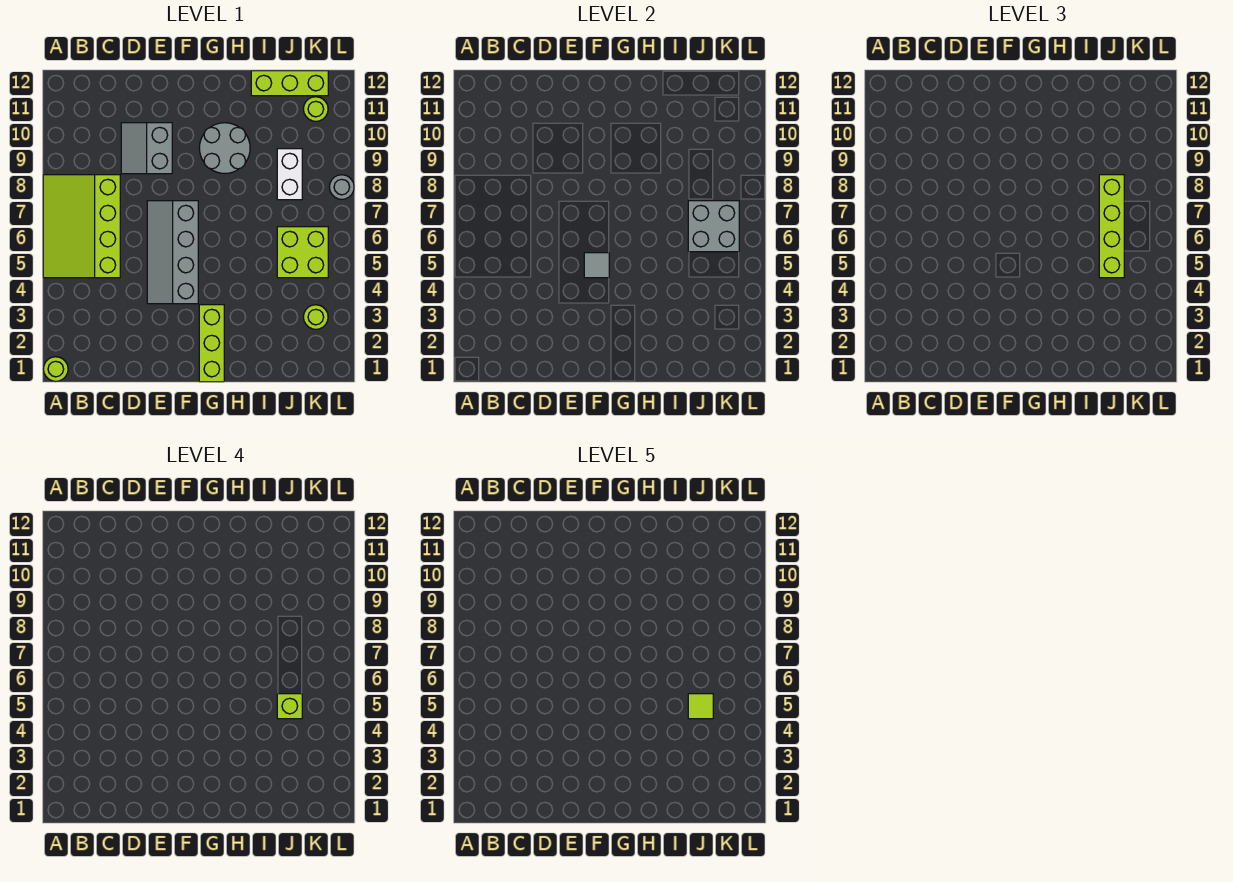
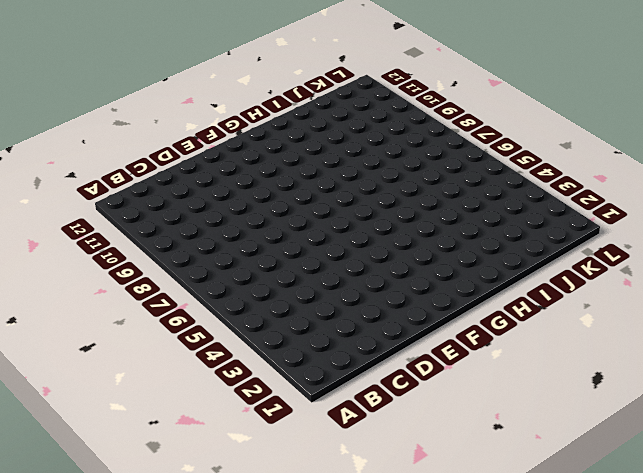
none -> lime round brick A1 level 1
none -> lime slope A5:C8 level 1 top C
none -> grey slope D9:E10 level 1 top E

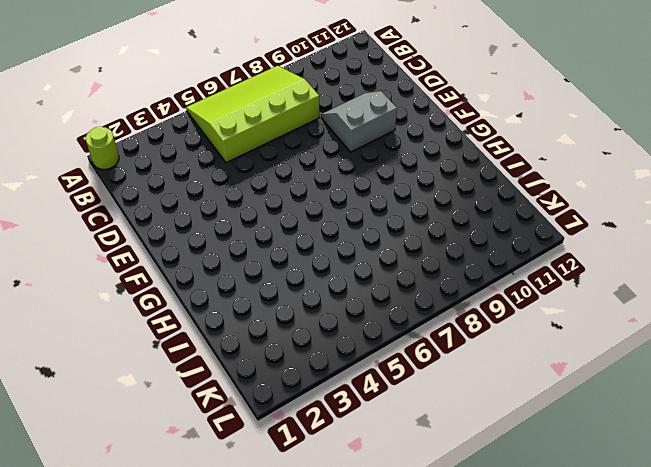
none -> grey slope E4:F7 level 1 top F
none -> lime brick G1:G3 level 1
none -> grey round brick G9:H10 level 1

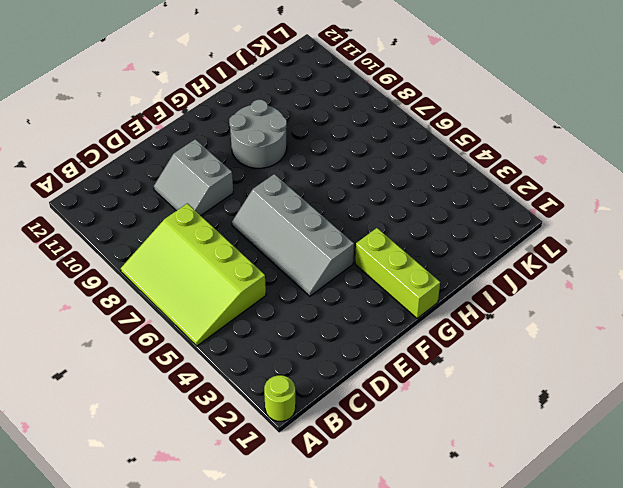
none -> lime brick I12:K12 level 1
none -> lime brick J5:K6 level 1
none -> white brick J8:J9 level 1

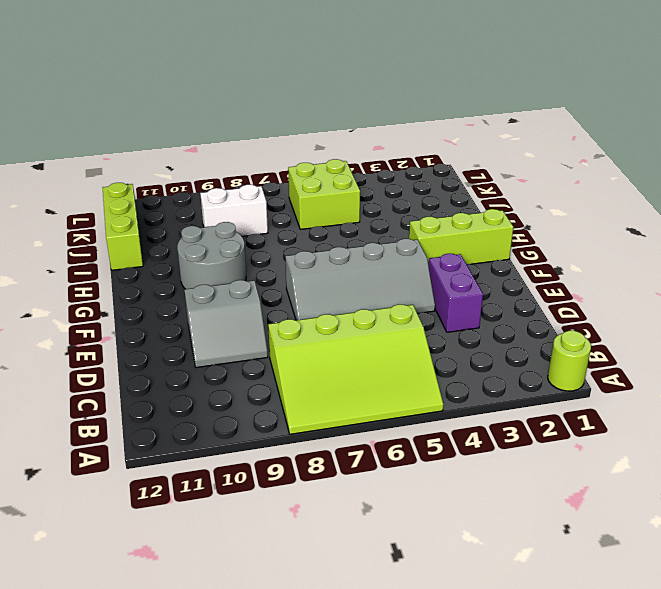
purple brick D3:E3 level 1 -> none
none -> lime round brick K3 level 1
none -> lime round brick K11 level 1
none -> grey round brick L8 level 1

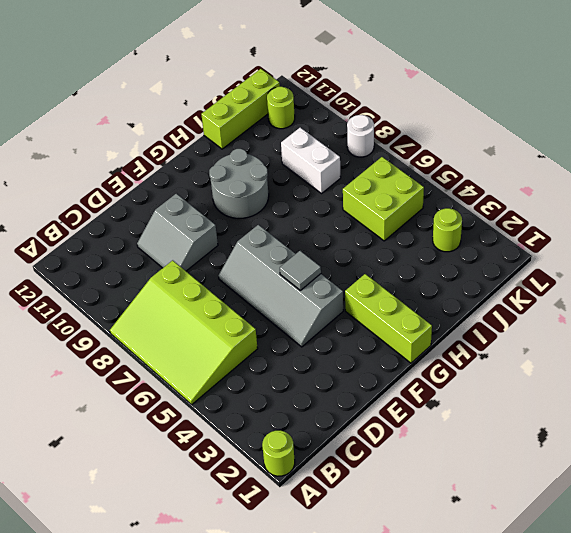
white round brick L8 level 1 -> grey round brick L8 level 1
none -> grey brick J6:K7 level 2
none -> lime brick J5:J8 level 3
none -> lime brick J5 level 4

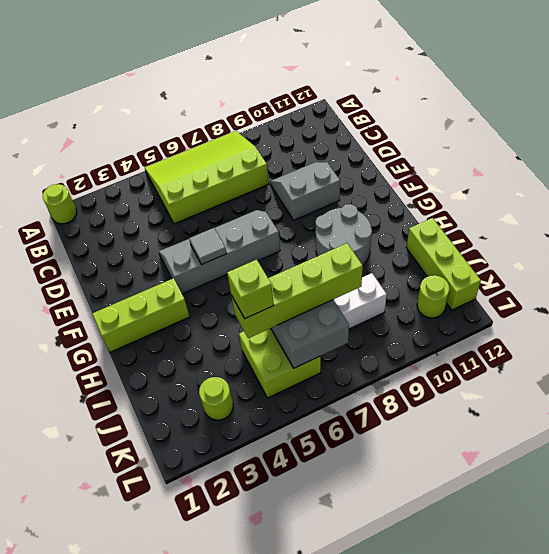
none -> grey round brick L8 level 1
none -> lime tile J5 level 5

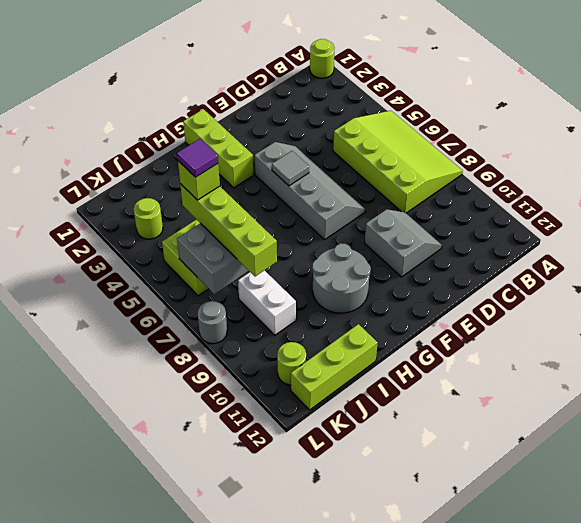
purple tile J5 level 5 -> lime tile J5 level 5

